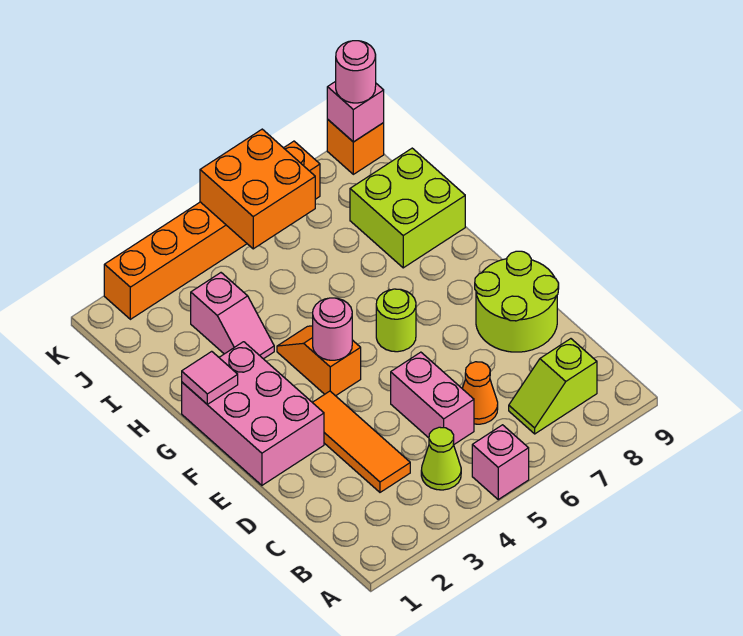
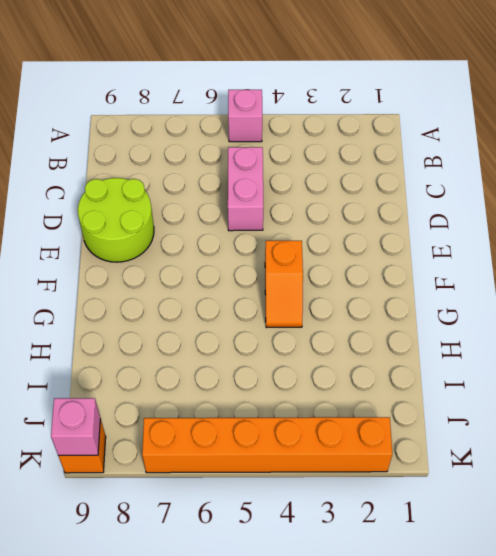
none -> lime cone B4 level 1
none -> lime slope B7:B8 level 1 top 8
none -> orange tile C3:E3 level 1

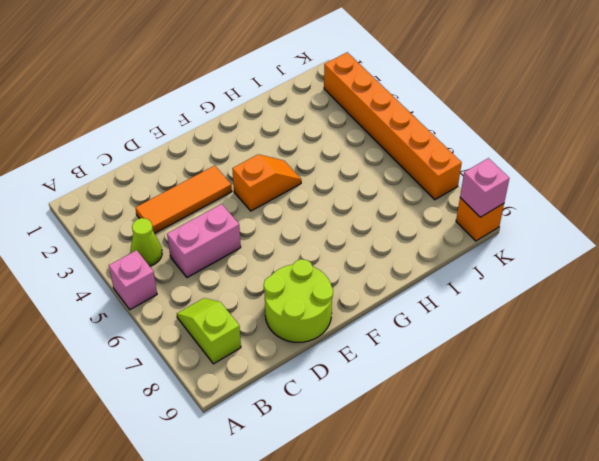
none -> orange cone C6 level 1
none -> pink brick E1:G2 level 1
none -> lime round brick F6 level 1

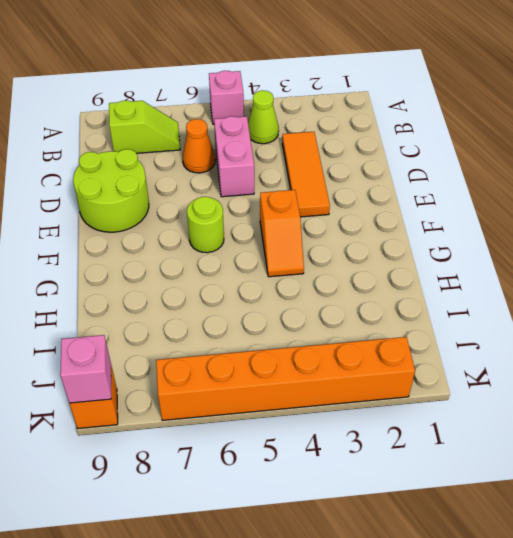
none -> pink brick E1:G2 level 1
none -> pink slope H3:I3 level 1 top I
none -> lime brick H8:I9 level 1

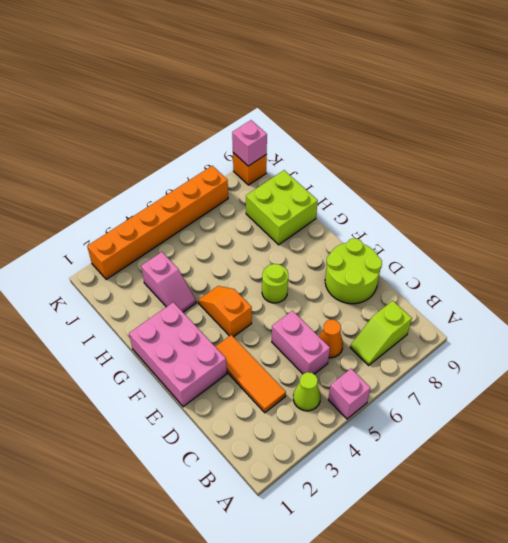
none -> pink round brick F4 level 2
none -> pink tile G1 level 2
none -> orange brick J5:K6 level 2

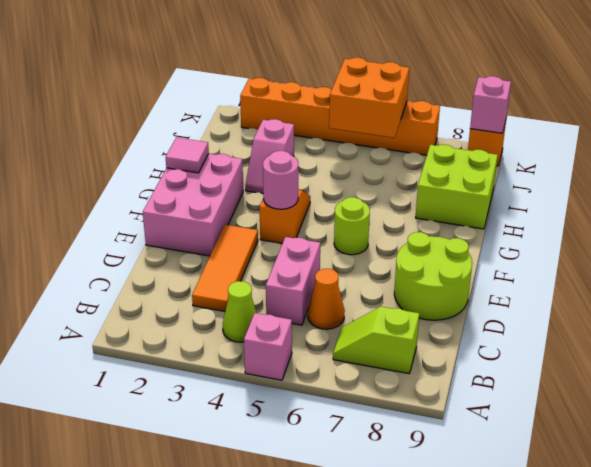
none -> pink round brick K9 level 3

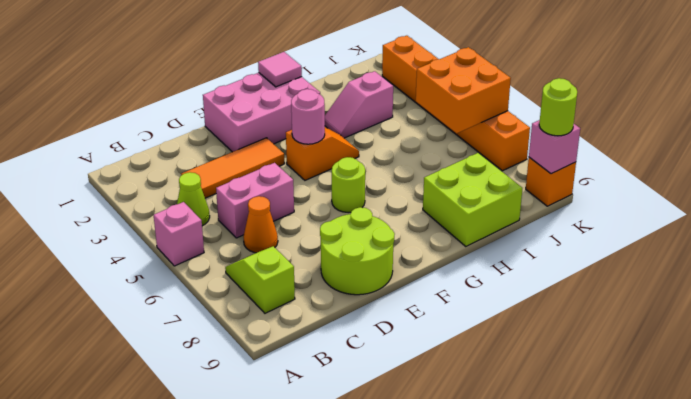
lime round brick K9 level 3 -> pink round brick K9 level 3

